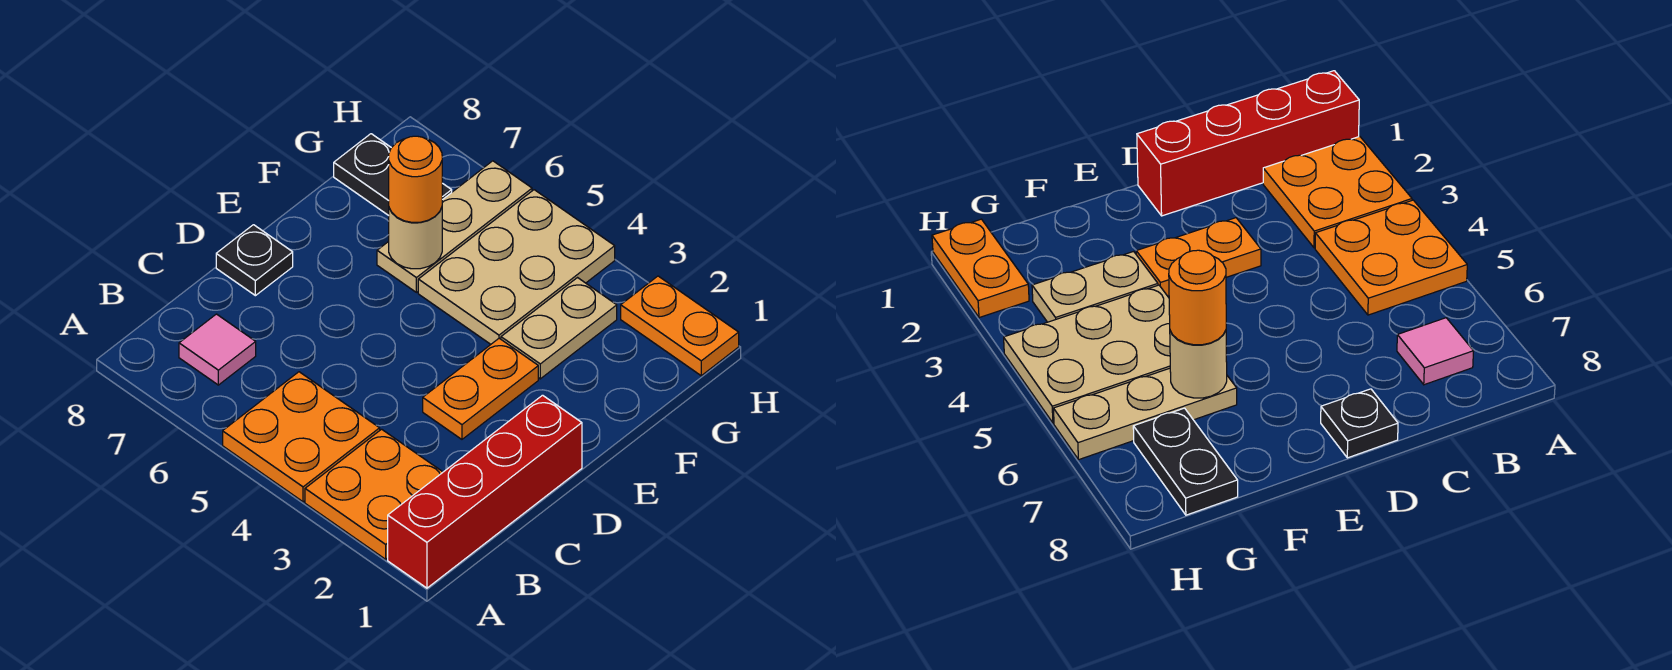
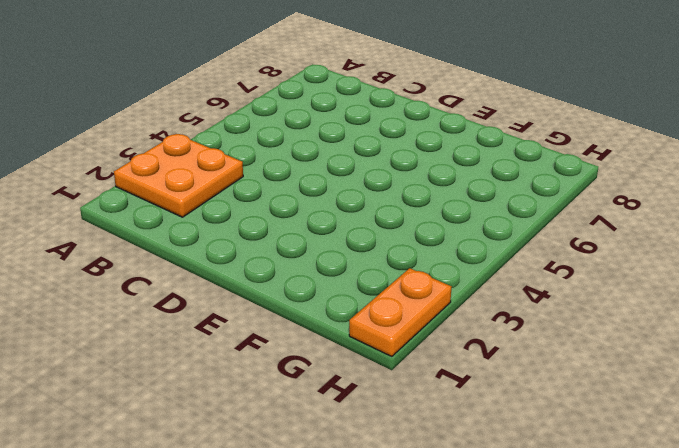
none -> red brick A1:D1 level 1
none -> orange plate A4:B5 level 1
none -> pink tile B7 level 1

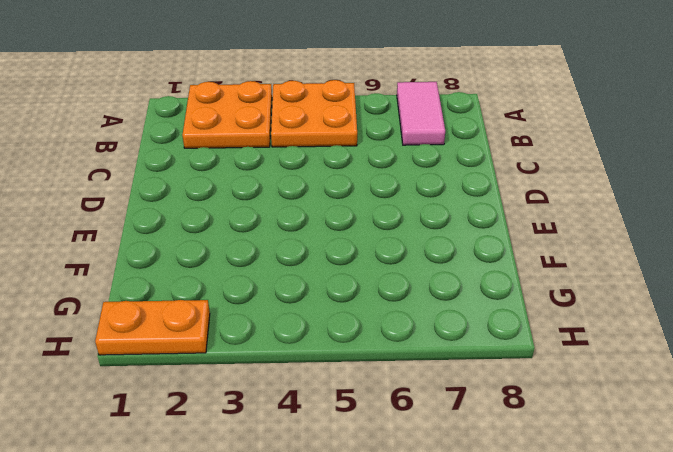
pink tile A7:B7 level 1 -> pink tile B7 level 1
none -> red brick A1:D1 level 1
none -> orange plate D3:E3 level 1
none -> black plate D8 level 1

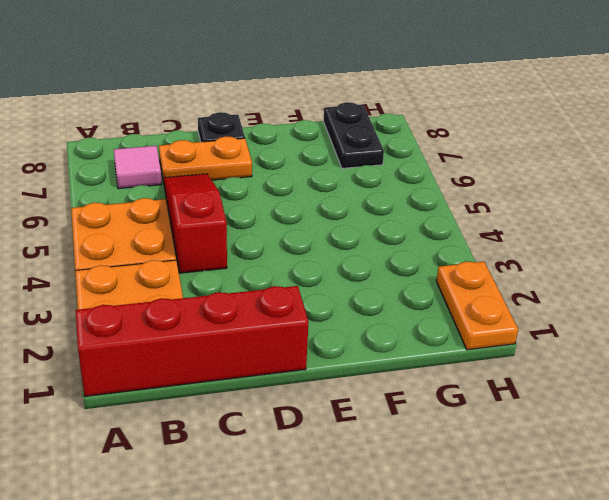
red slope C4:C6 level 1 top 4 -> none
orange plate C7:D7 level 1 -> orange plate D3:E3 level 1
none -> tan plate F3:G3 level 1
none -> tan plate F4:H5 level 1
none -> tan plate F6:H6 level 1

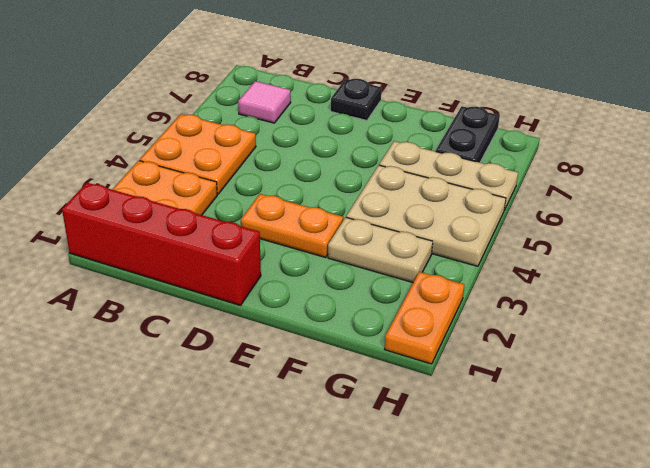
none -> tan round brick F6 level 2
none -> orange round brick F6 level 3

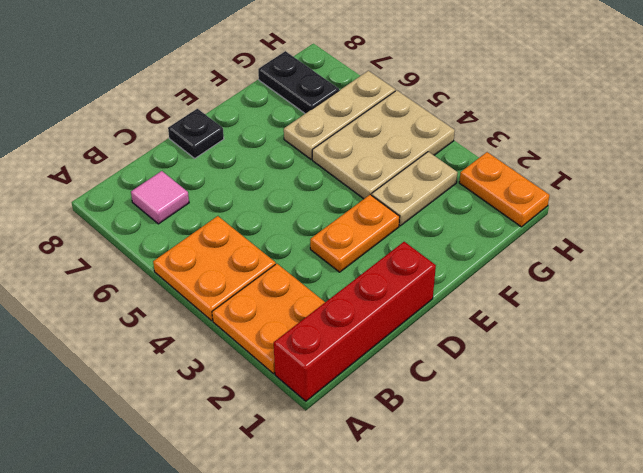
none -> tan round brick F6 level 2
none -> orange round brick F6 level 3

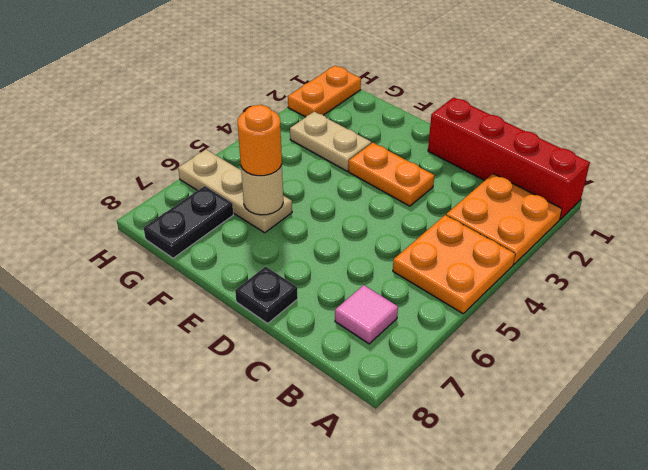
none -> tan plate F4:H5 level 1

